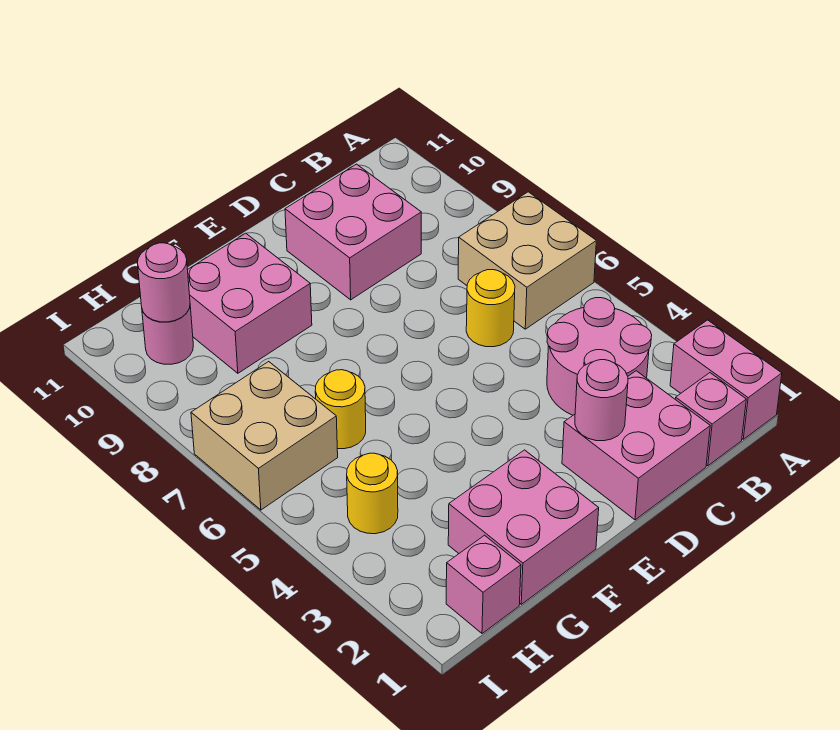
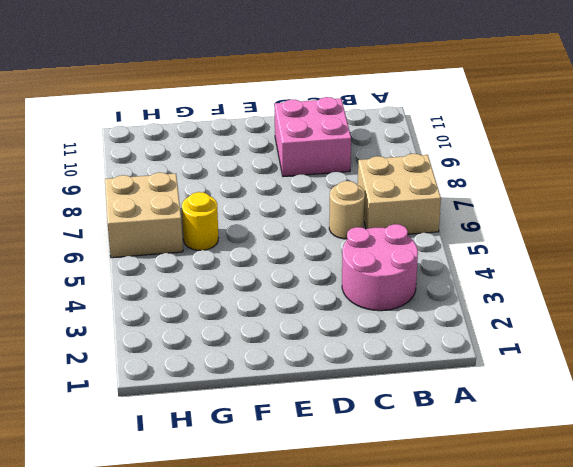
tan round brick C6 level 1 -> yellow round brick C6 level 1
none -> pink brick A1:A2 level 1
none -> pink brick B1 level 1
none -> pink brick C1:D2 level 1

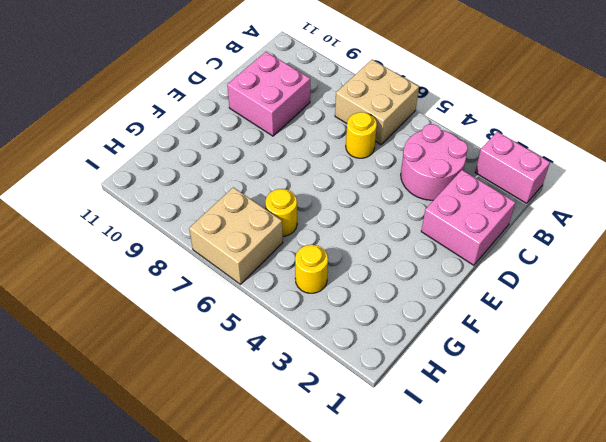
none -> pink brick B1 level 1
none -> pink brick F1:G2 level 1
none -> pink brick F9:G10 level 1

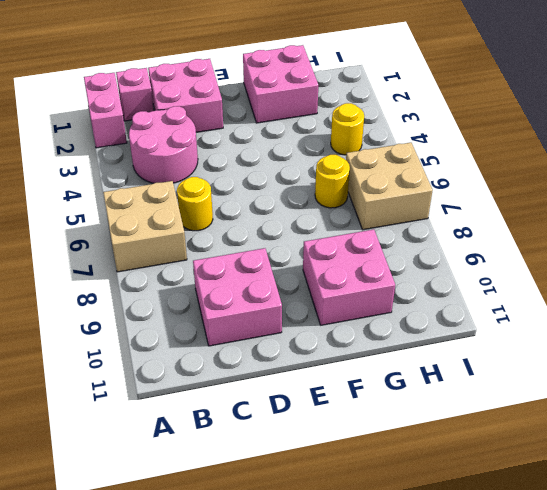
none -> pink brick H1 level 1
none -> pink round brick H10 level 1
none -> pink round brick D2 level 2

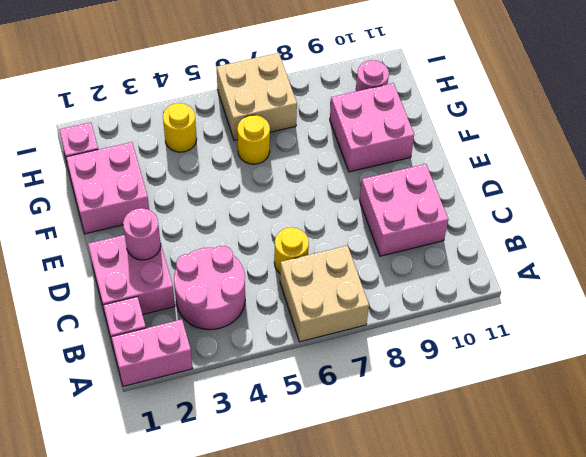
none -> pink round brick H10 level 2

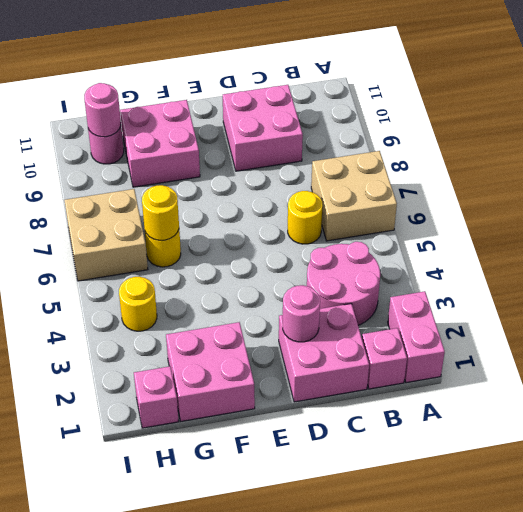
yellow round brick G6 level 2 -> none

